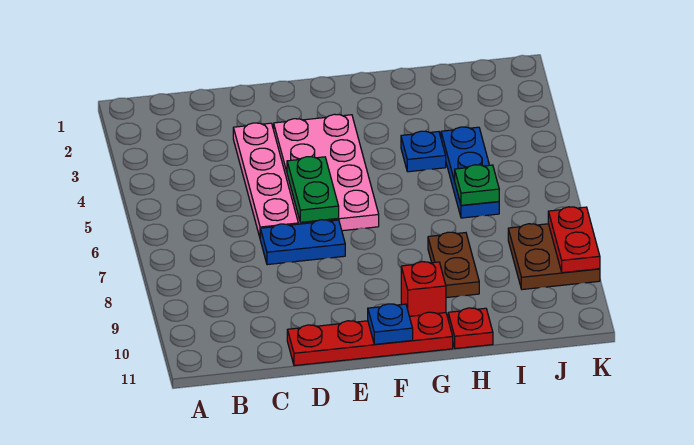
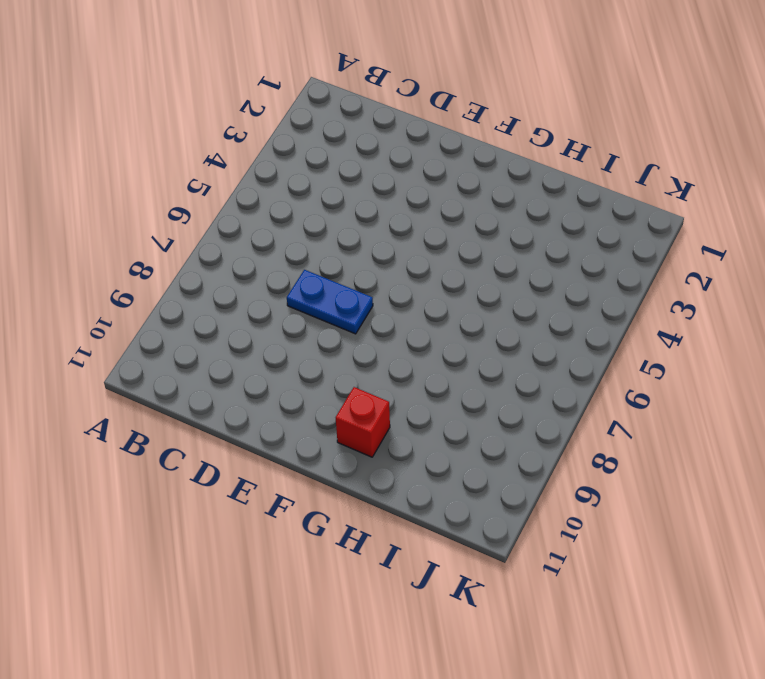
none -> pink plate D3:D6 level 1
none -> red plate D11:G11 level 1
none -> pink plate E3:F6 level 1

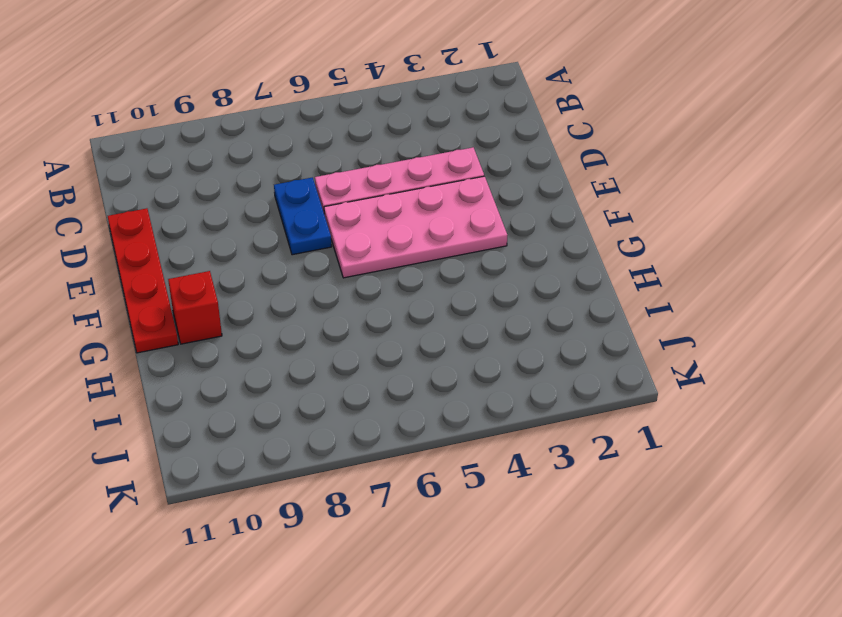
none -> blue plate H4 level 1
none -> brown plate H8:H9 level 1
none -> red plate H11 level 1

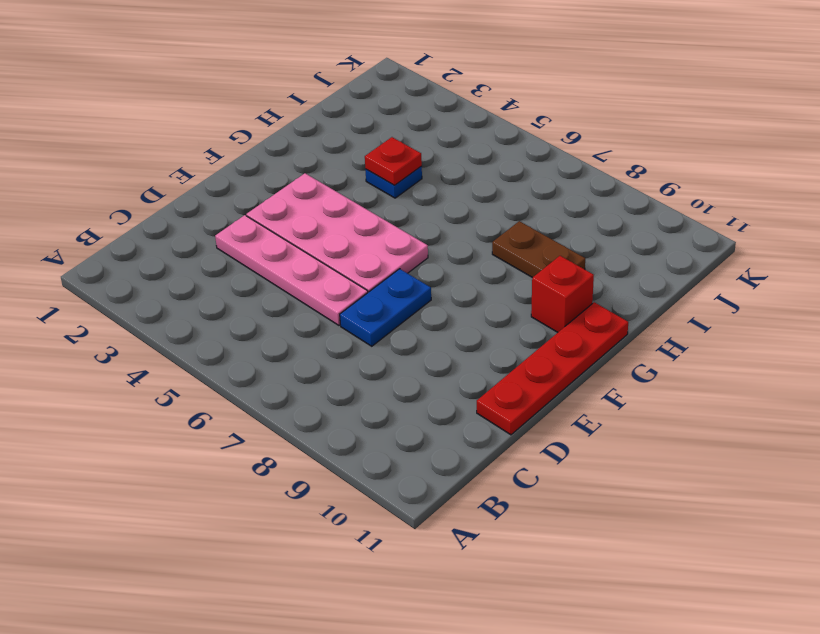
red plate H4 level 2 -> red plate H11 level 1
none -> blue plate I4:I6 level 1
none -> brown plate J8:K9 level 1
none -> green plate E5:E6 level 2

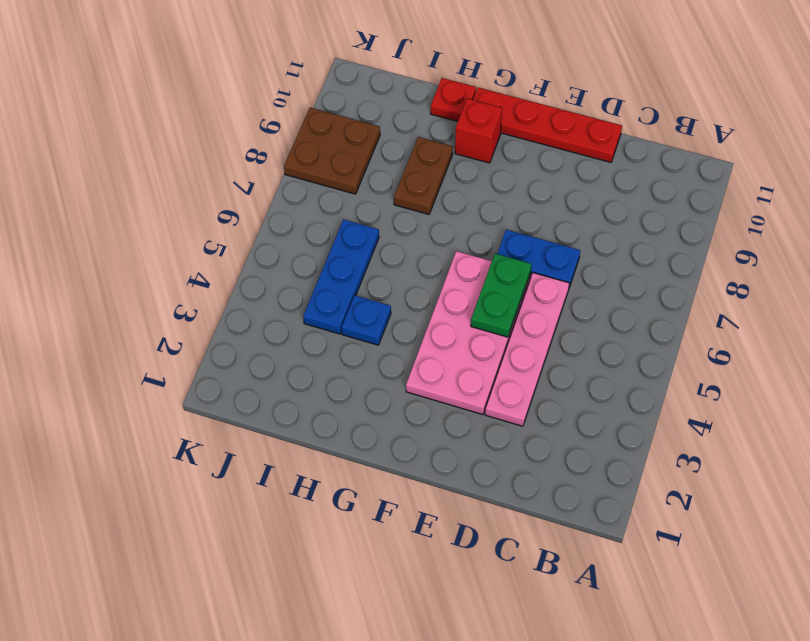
none -> blue plate F11 level 2
none -> green plate I6 level 2
none -> red plate K8:K9 level 2

